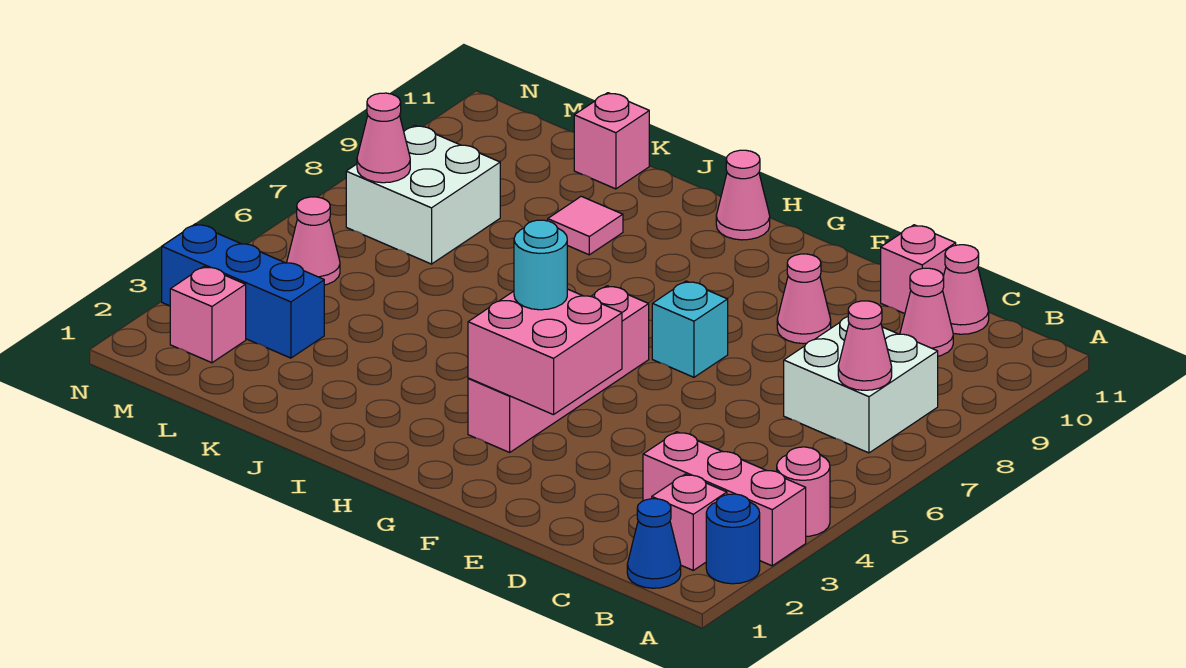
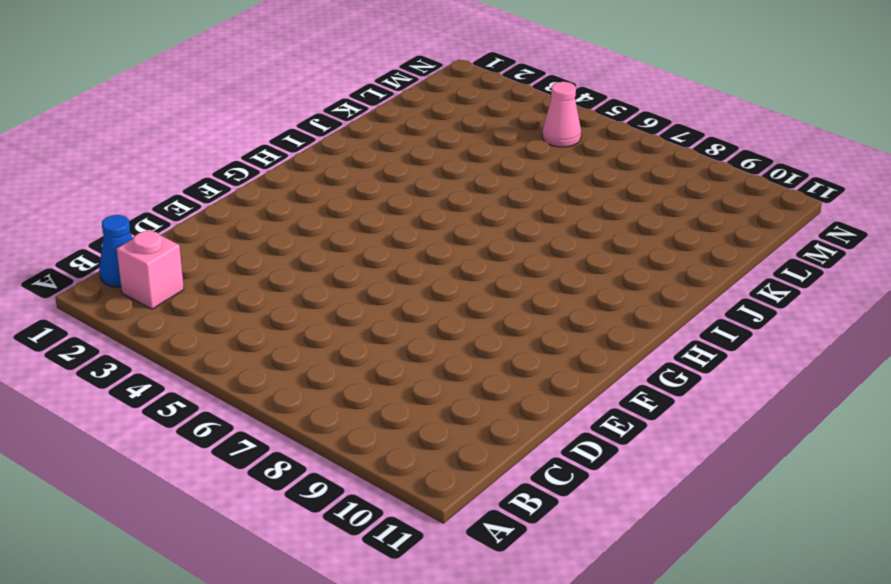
none -> blue round brick A2 level 1
none -> pink brick A3:C3 level 1
none -> pink round brick A4 level 1

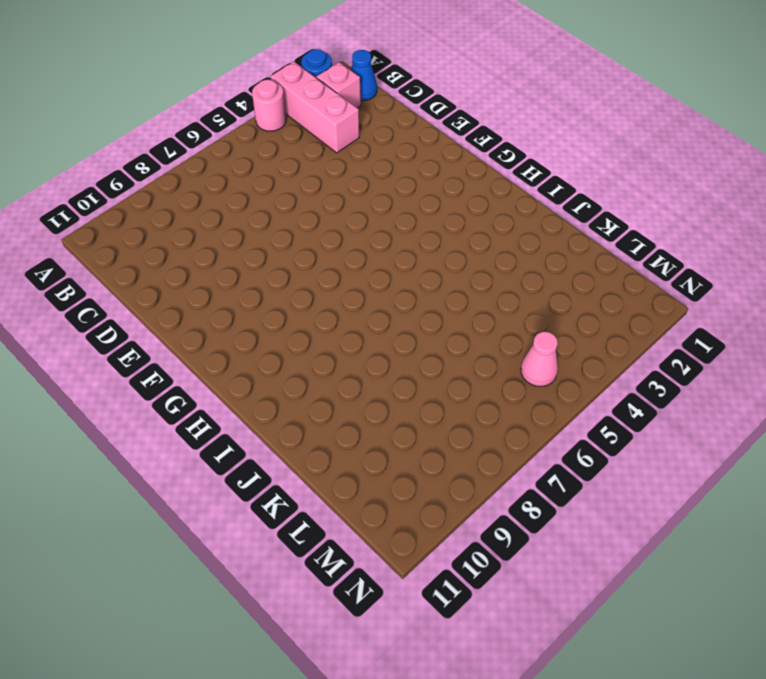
none -> white brick B7:C8 level 1
none -> pink cone C10 level 1
none -> pink cone C11 level 1

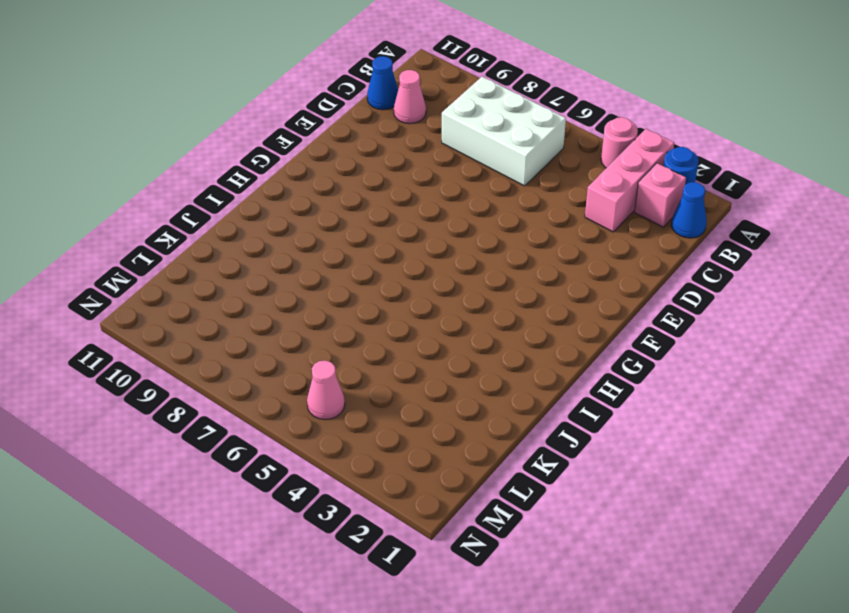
white brick B6:C8 level 1 -> white brick B7:C8 level 1
blue cone C11 level 1 -> pink cone C11 level 1
none -> pink brick D11 level 1
none -> pink cone E9 level 1
none -> cyan brick F7 level 1

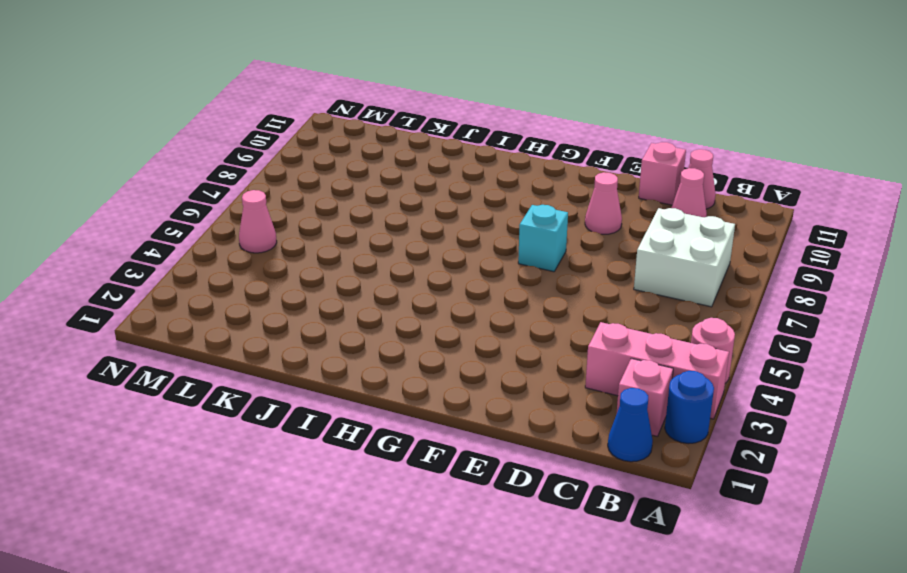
none -> pink brick G3:G6 level 1
none -> pink cone H11 level 1
none -> pink tile J9 level 1

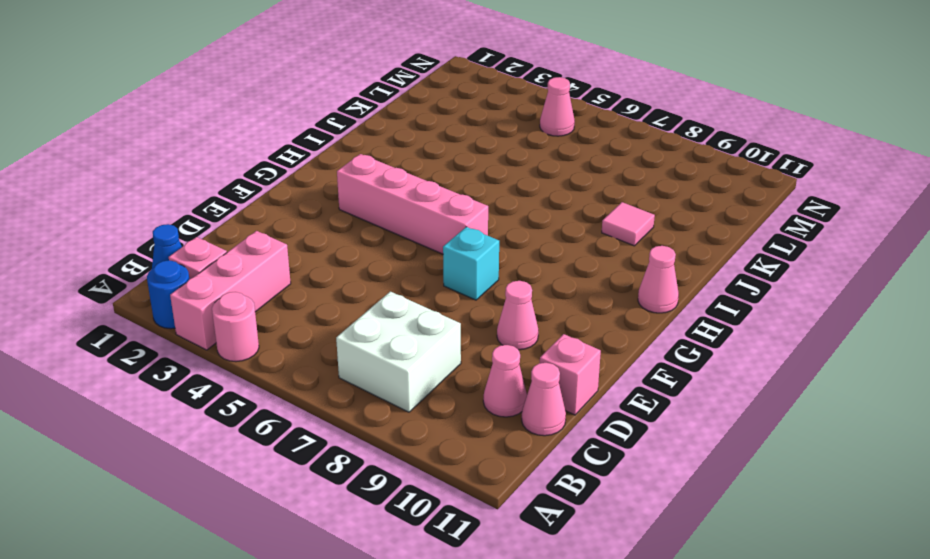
none -> pink brick K11 level 1
none -> blue brick L3:N3 level 1
none -> white brick L7:M8 level 1

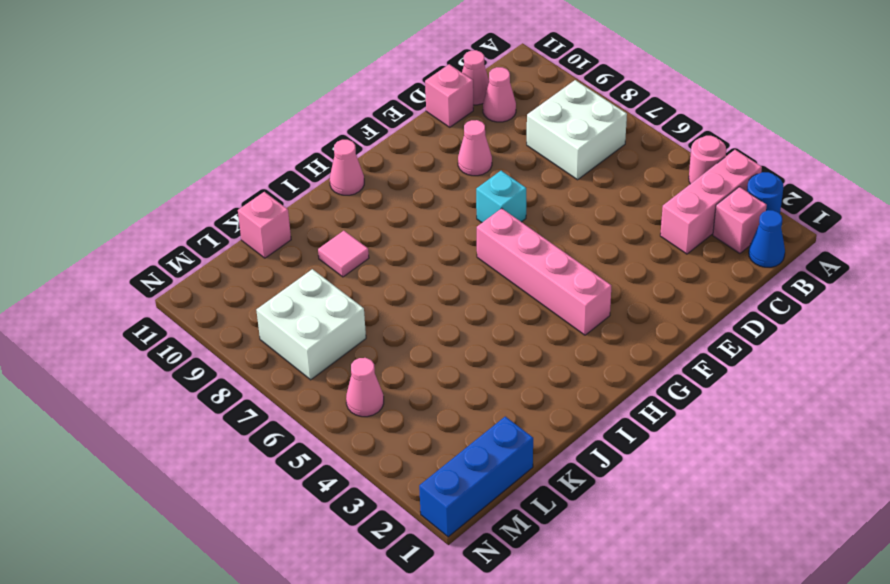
blue brick L1:N1 level 1 -> blue brick L3:N3 level 1
none -> pink brick M2 level 1
none -> pink cone B7 level 2
none -> pink brick F3:G4 level 2

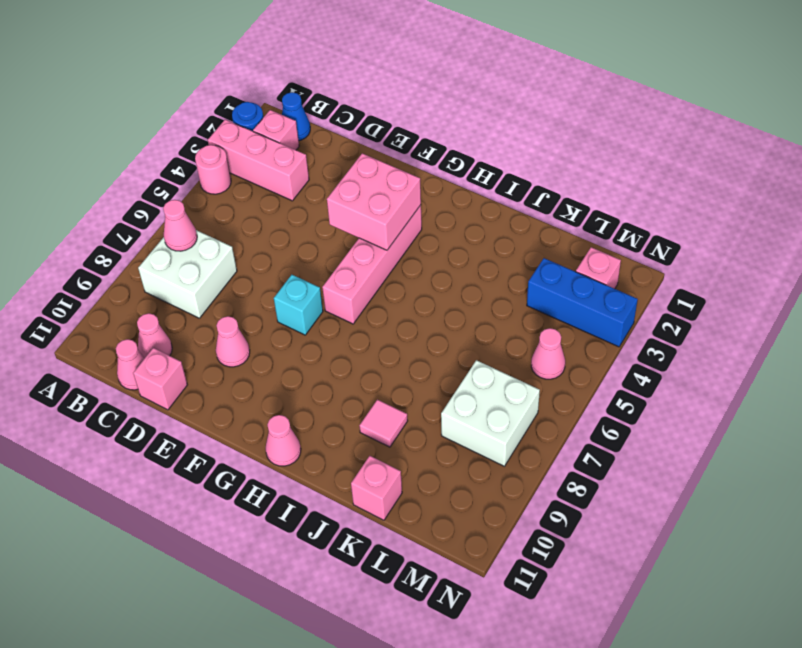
none -> pink cone M7 level 2
none -> cyan round brick G4 level 3

